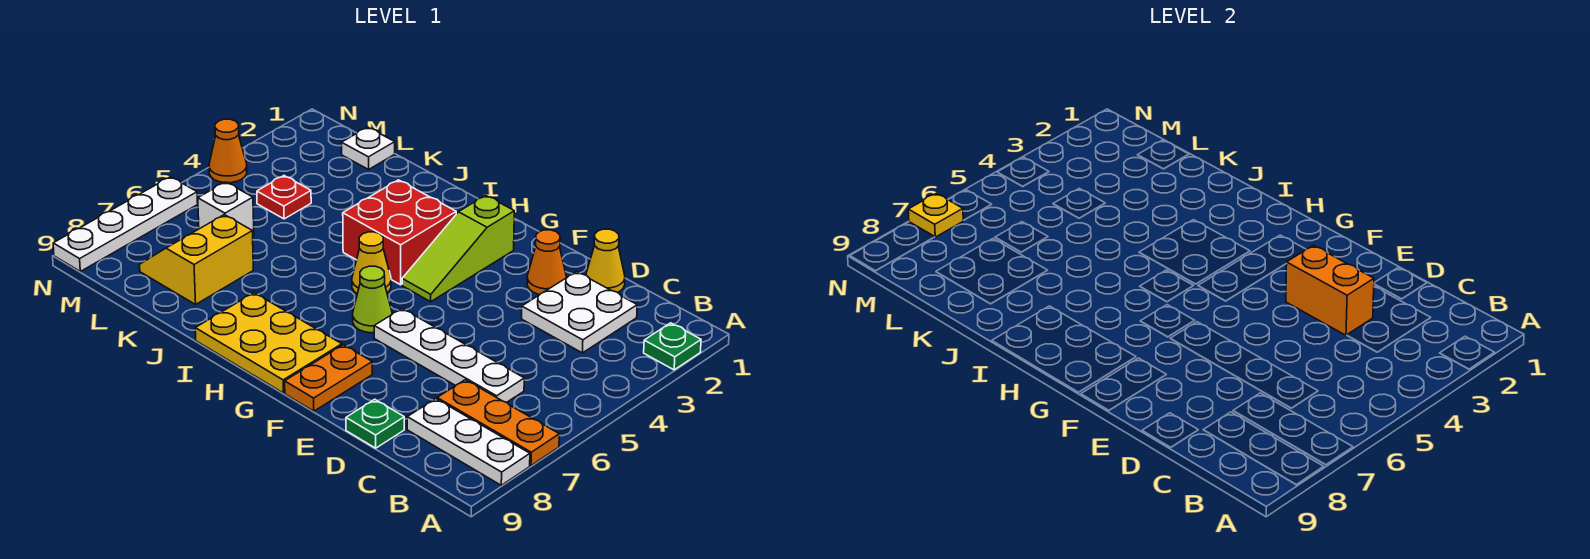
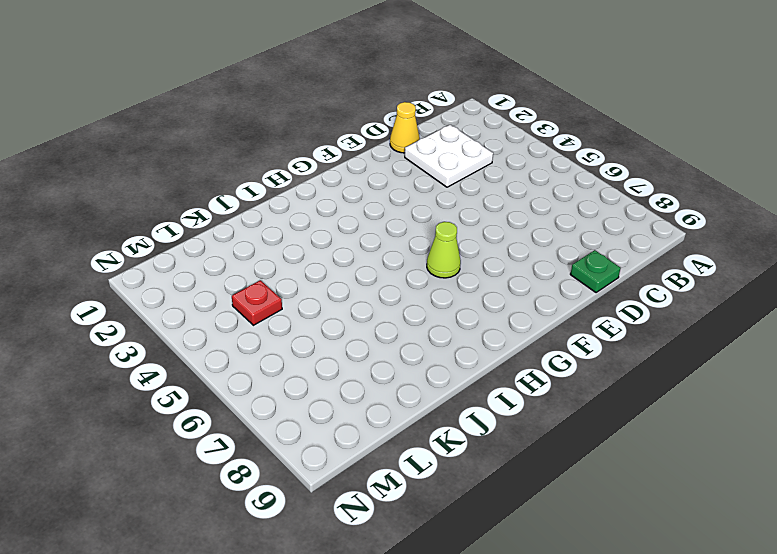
none -> green plate A2 level 1
none -> orange plate A7:C7 level 1
none -> white plate A8:C8 level 1

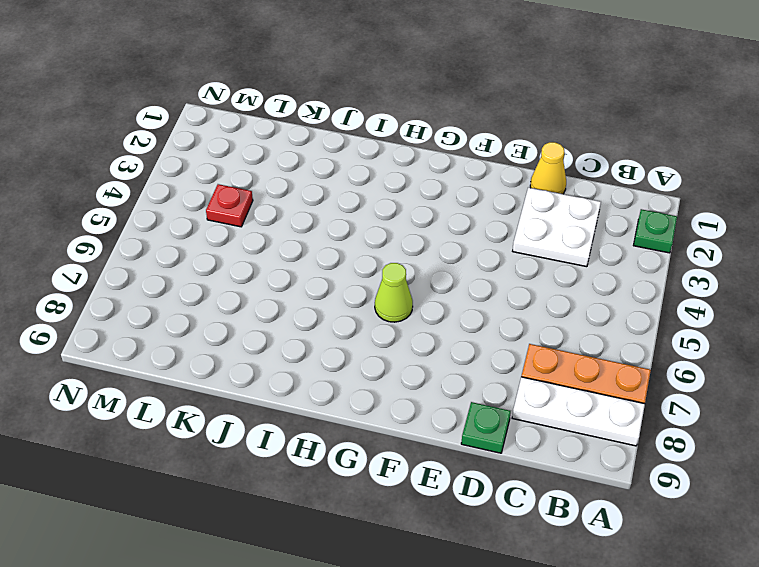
none -> white plate C6:F6 level 1
none -> orange cone E2 level 1
none -> orange plate F8:F9 level 1

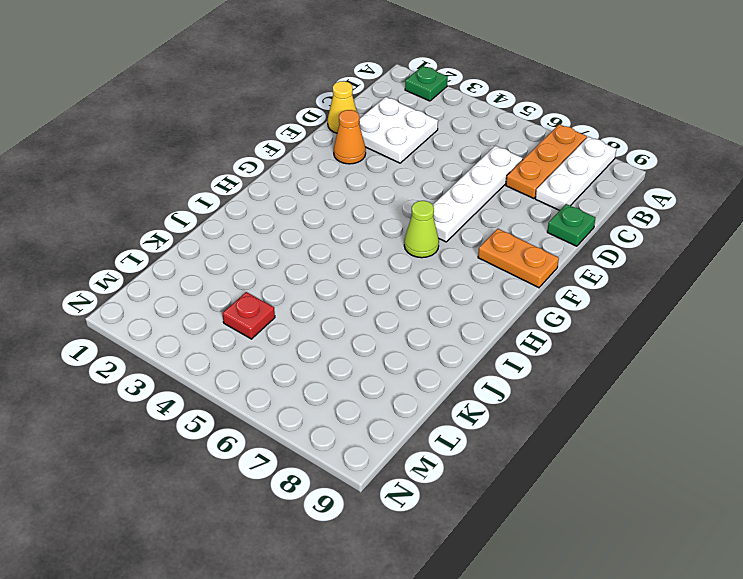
none -> lime slope G2:G4 level 1 top 2
none -> yellow plate G8:I9 level 1
none -> red brick H3:I4 level 1

